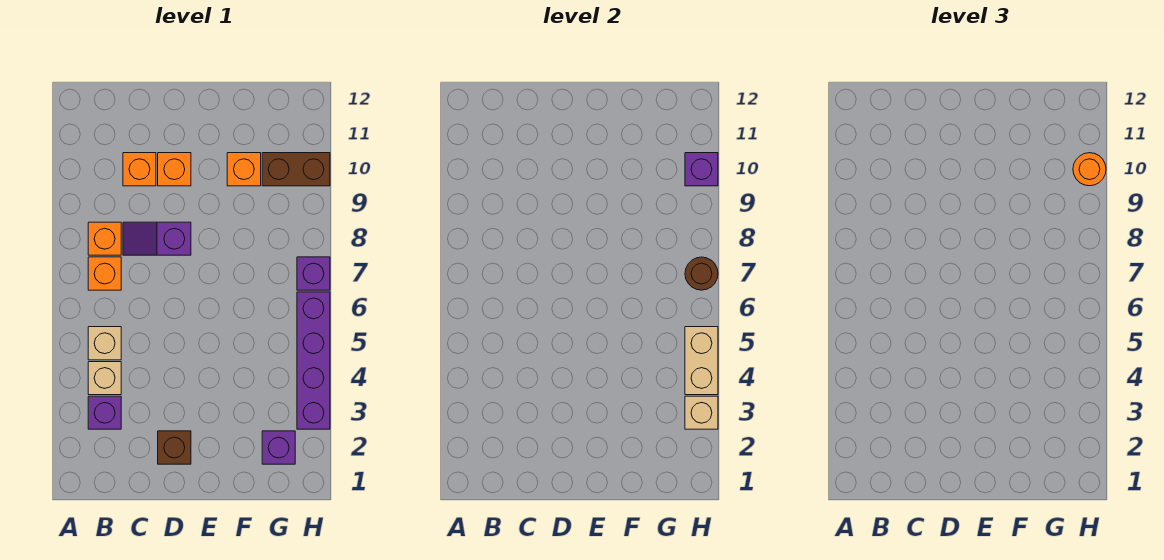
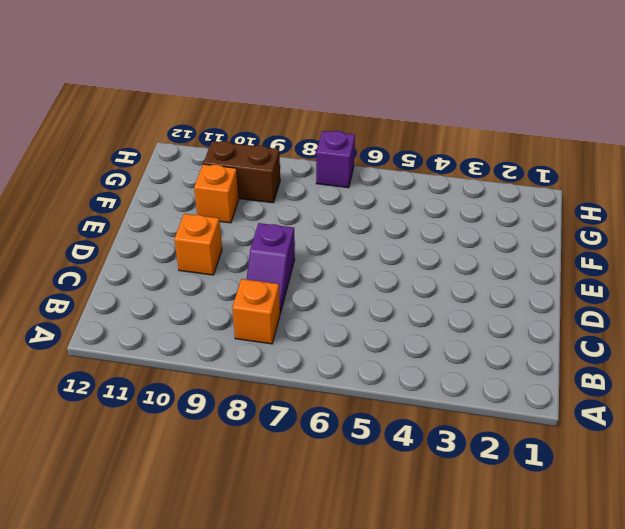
brown brick G9:G10 level 1 -> brown brick G10:H10 level 1
none -> purple brick B3 level 1
none -> tan brick B4 level 1
none -> tan brick B5 level 1

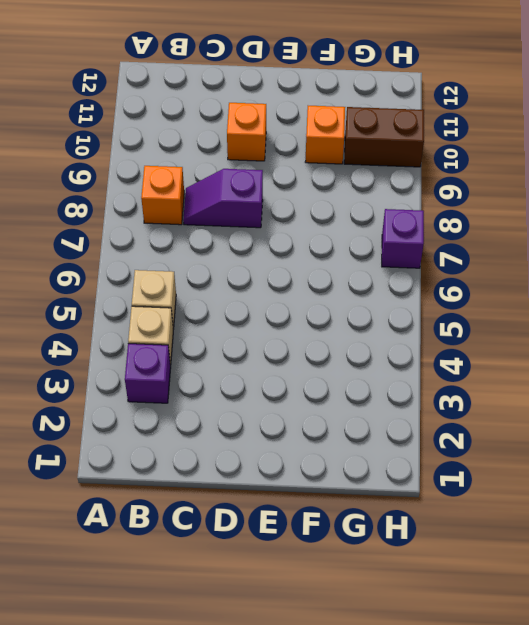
none -> orange brick B7 level 1
none -> orange brick C10 level 1
none -> brown brick D2 level 1

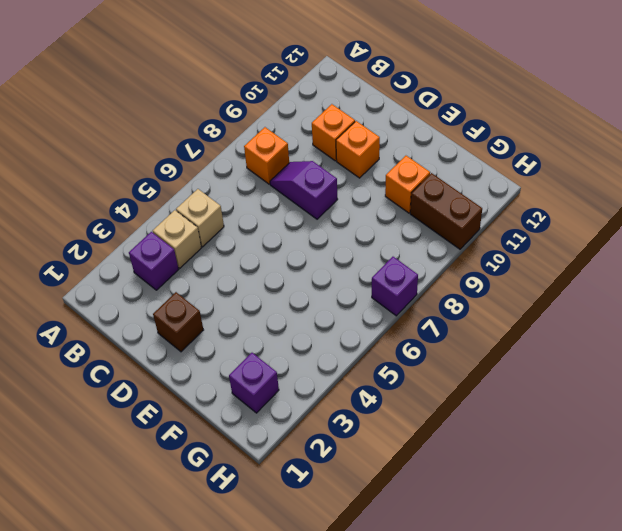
none -> orange brick B7 level 1
none -> purple brick H3:H6 level 1
none -> tan brick H3 level 2

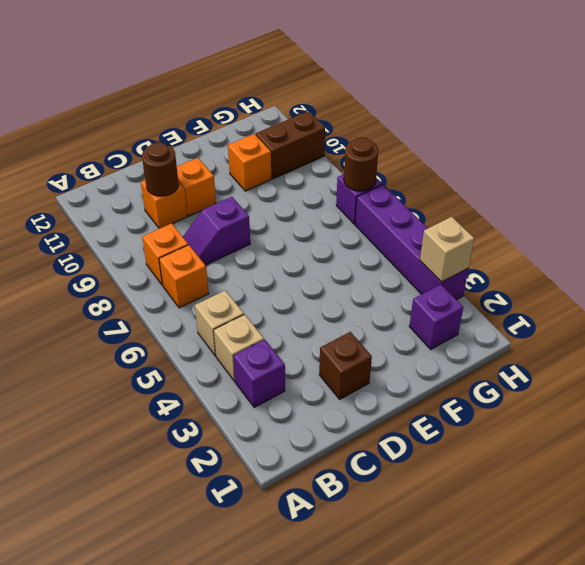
brown round brick C10 level 2 -> none
none -> tan brick H4:H5 level 2
none -> purple brick H10 level 2
none -> orange round brick H10 level 3

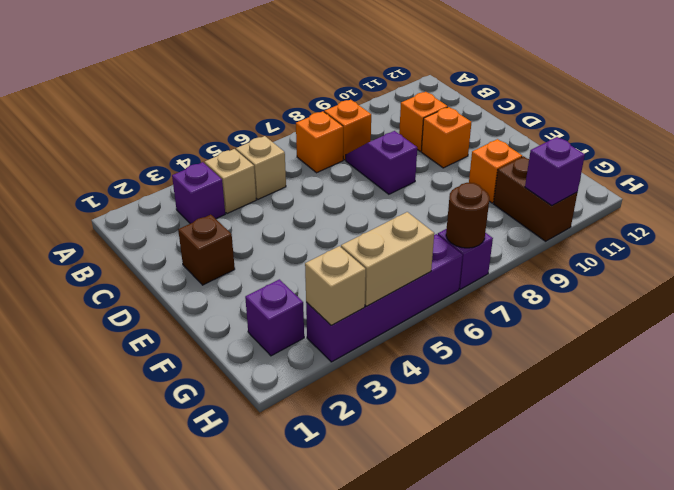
none -> orange round brick H10 level 3

